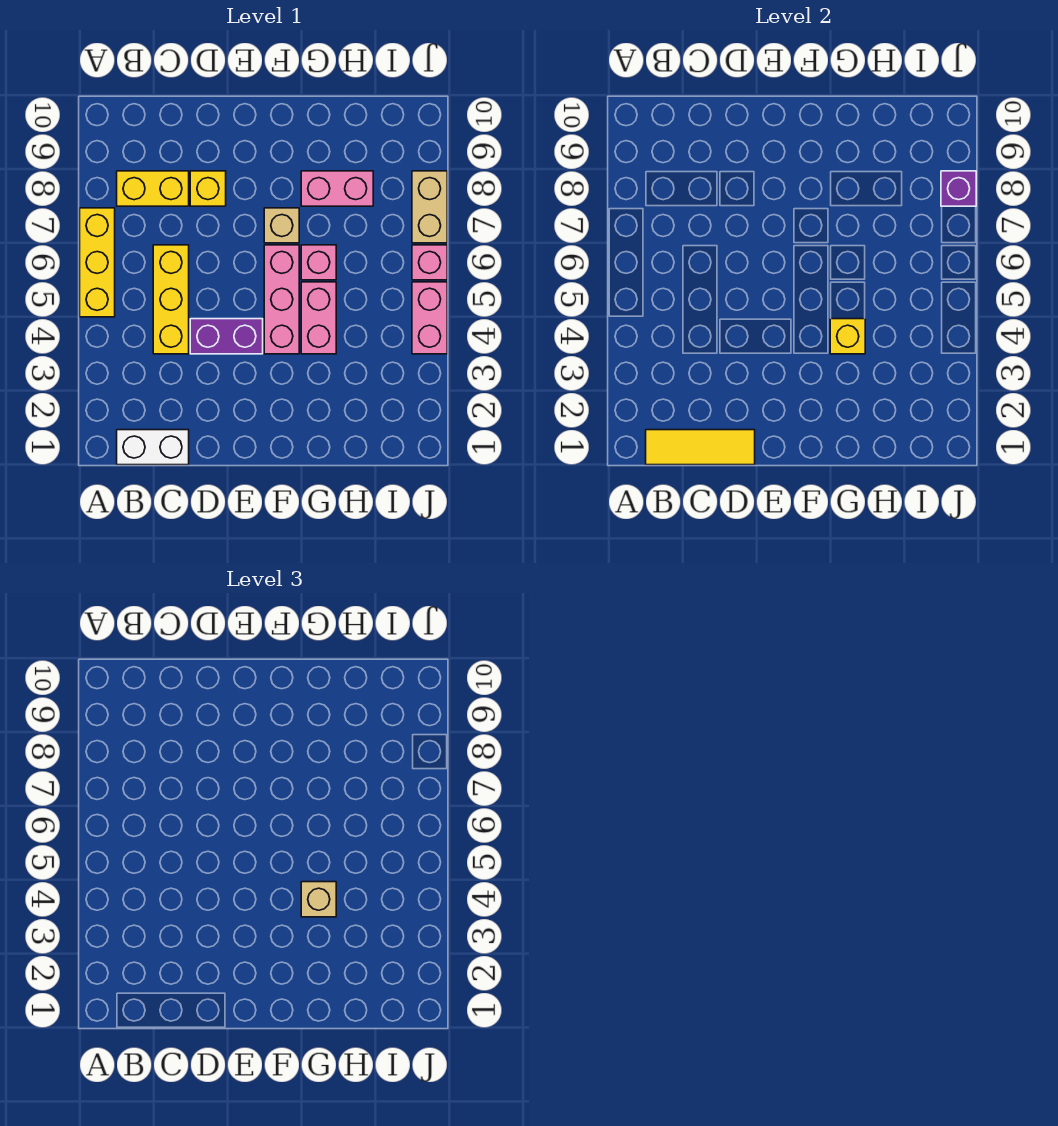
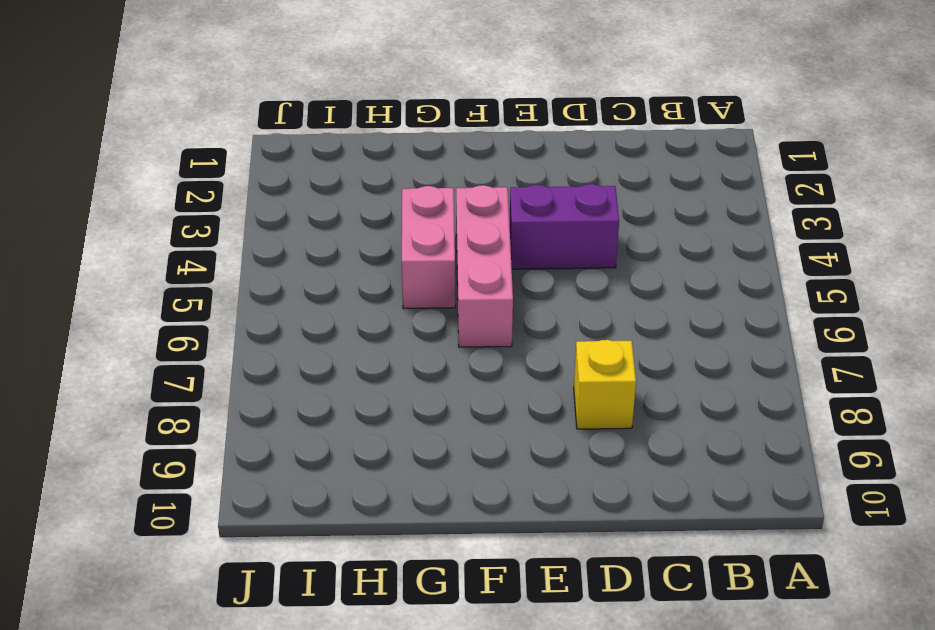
none -> yellow brick A5:A7 level 1
none -> white brick B1:C1 level 1
none -> yellow brick B8:C8 level 1

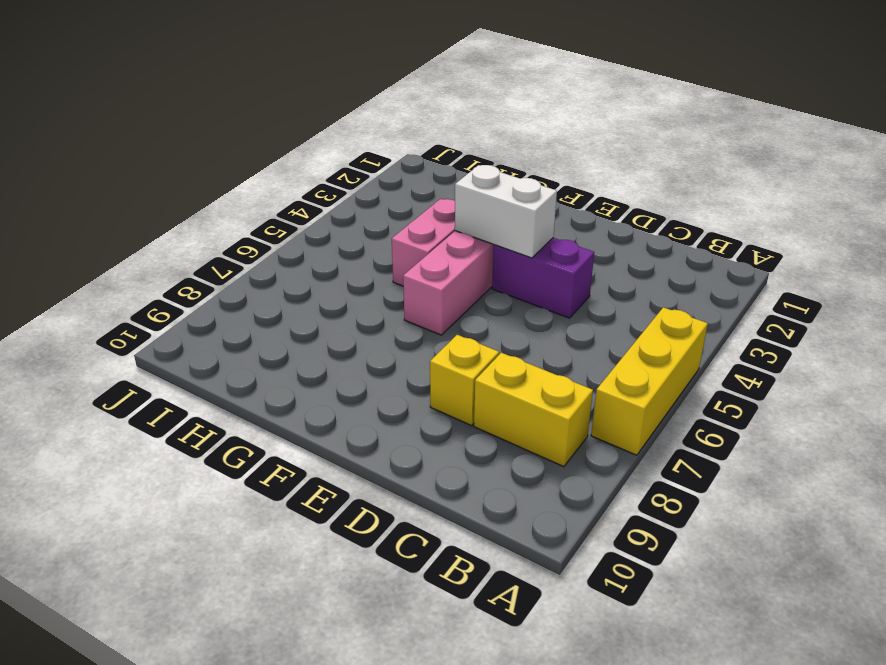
white brick E4:F4 level 2 -> white brick B1:C1 level 1
none -> yellow brick C4:C6 level 1
none -> tan brick F7 level 1
none -> pink brick G6 level 1

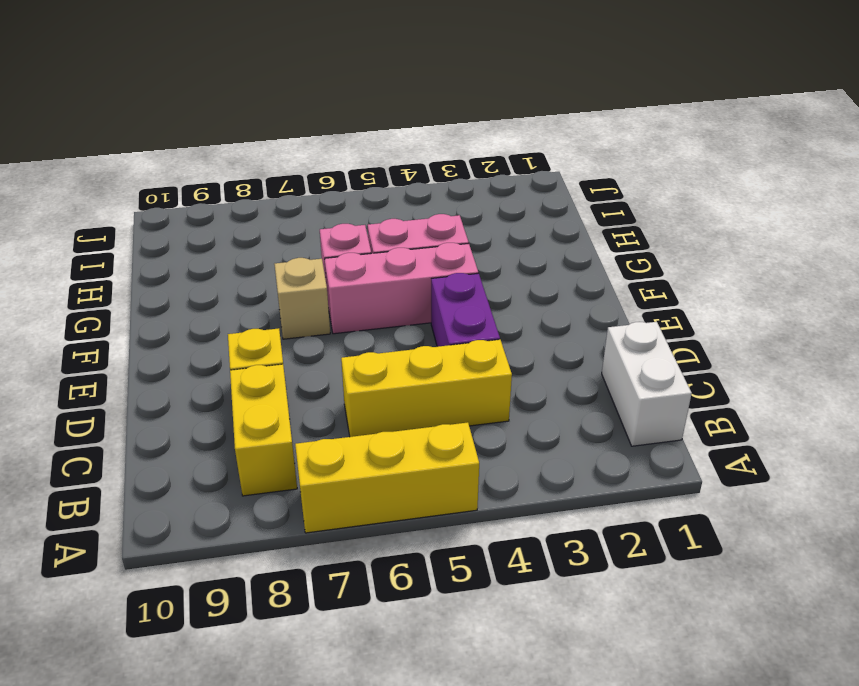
none -> pink brick G8:H8 level 1
none -> pink brick J4:J5 level 1
none -> pink brick J6 level 1

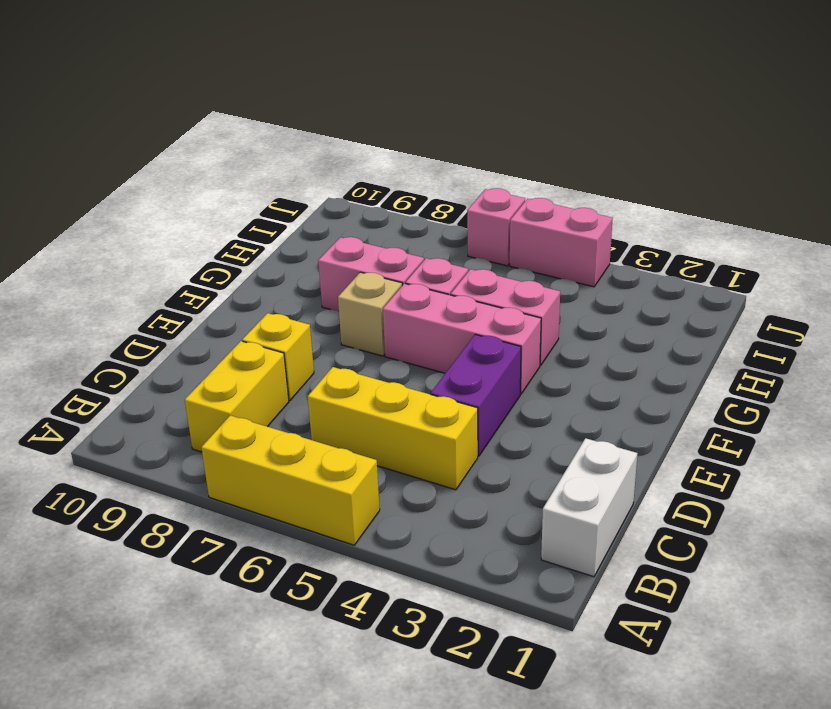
pink brick G7:G8 level 1 -> pink brick G8:H8 level 1
none -> tan brick J7:J8 level 1
none -> yellow tile B1:D1 level 2
none -> yellow brick G4 level 2

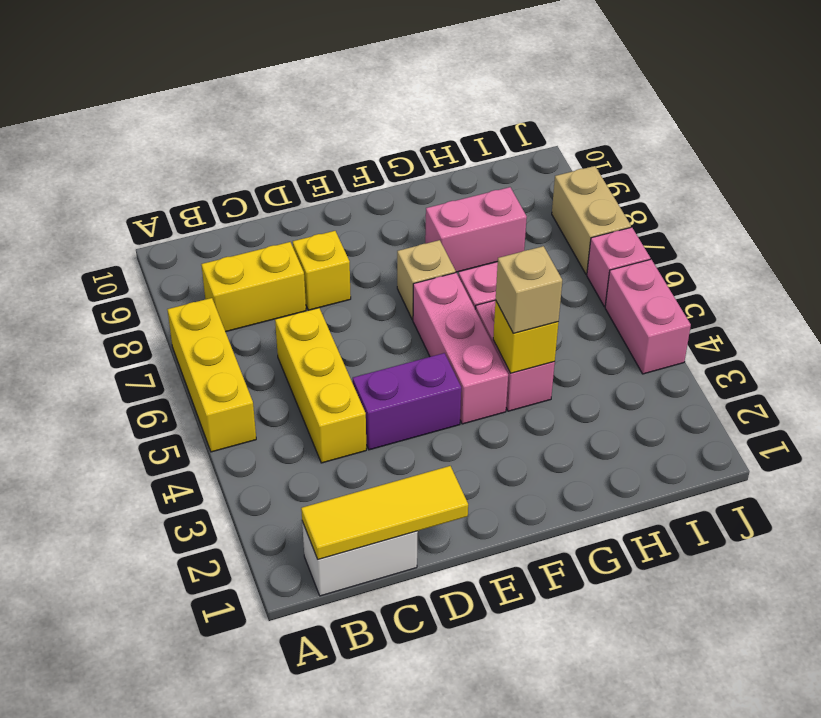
none -> purple brick J8 level 2

